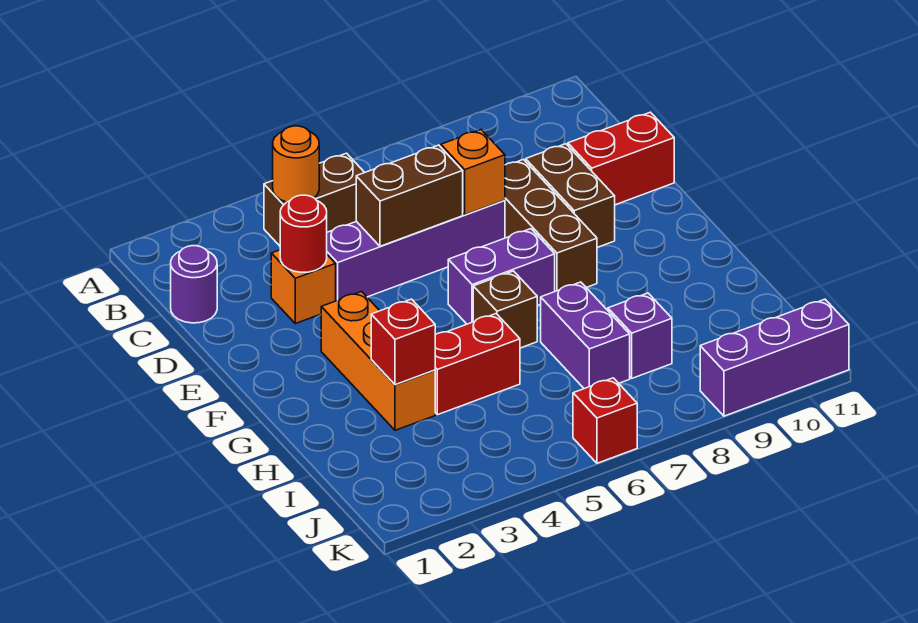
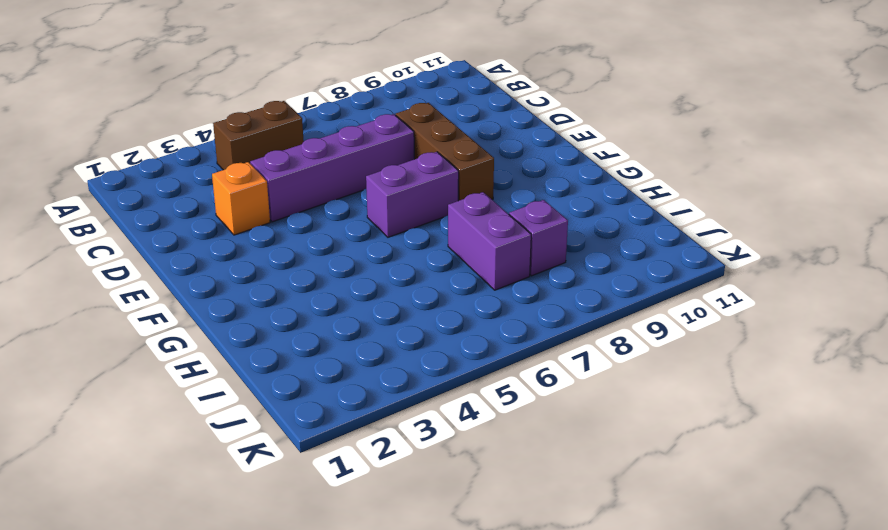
none -> purple round brick C1 level 1
none -> brown brick D9:E9 level 1
none -> red brick D10:D11 level 1

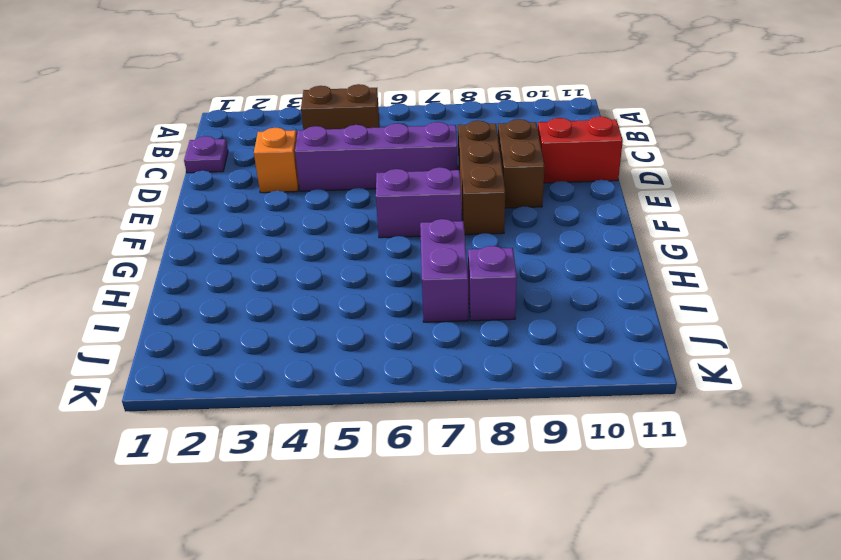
purple plate C1 level 1 -> purple round brick C1 level 1
none -> orange brick F3:H3 level 1
none -> brown brick G6 level 1
none -> red brick H4:H5 level 1

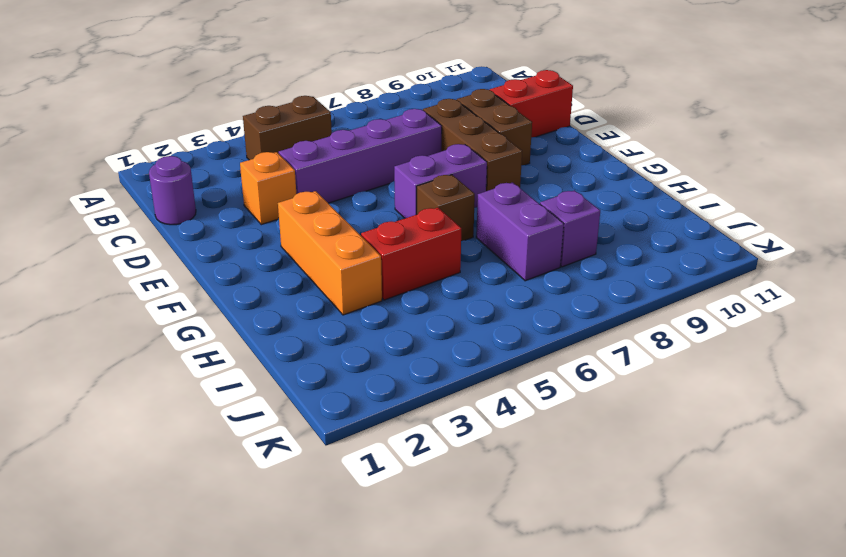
none -> red brick K6 level 1
none -> purple brick K9:K11 level 1
none -> orange round brick B4 level 2

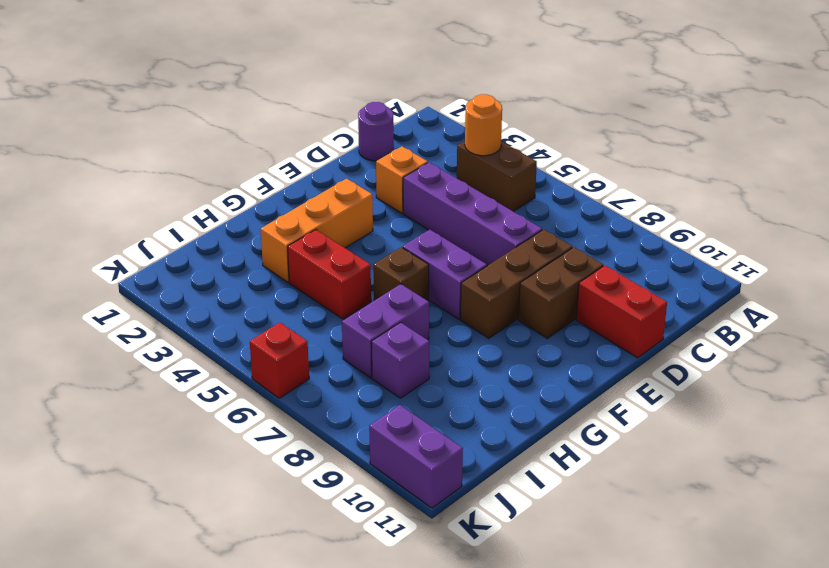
purple brick K10:K11 level 1 -> purple brick K9:K11 level 1
none -> red round brick D3 level 2
none -> brown brick D5:D6 level 2
none -> orange brick D7 level 2

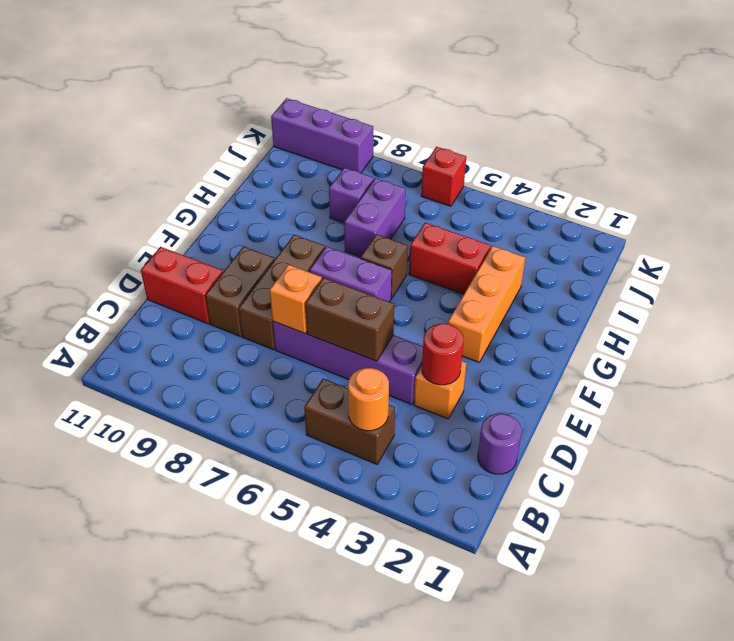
none -> red brick H3 level 2

